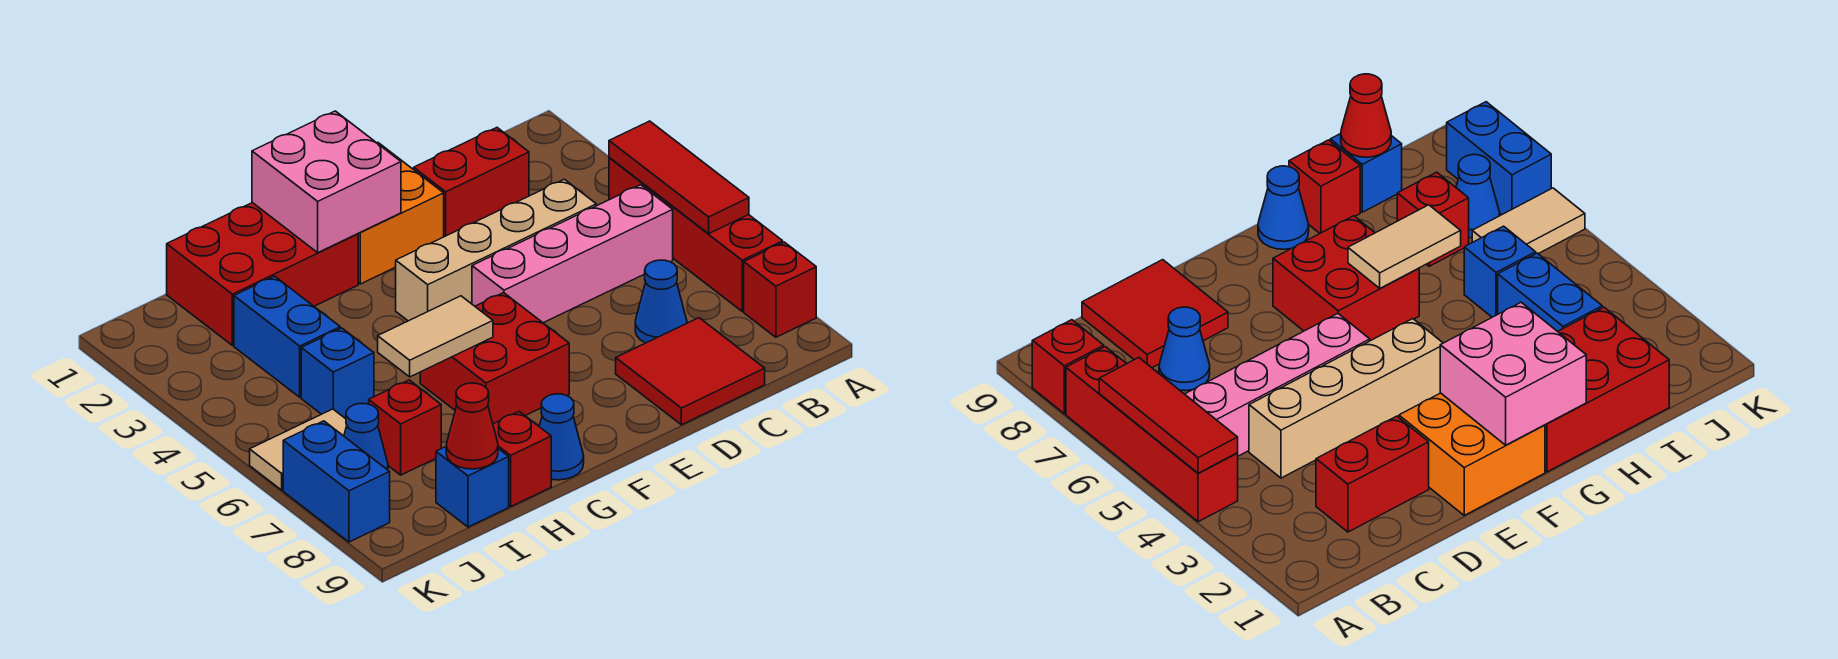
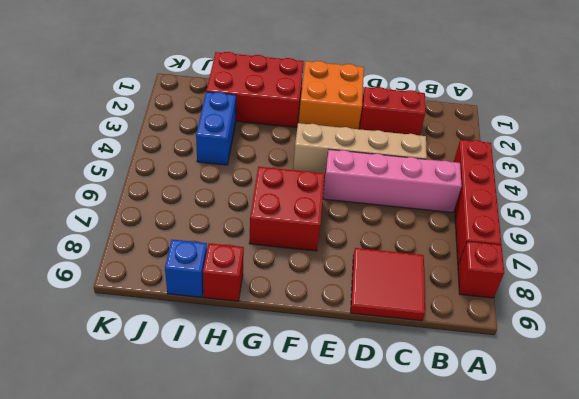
none -> blue cone C7 level 1
none -> blue cone G9 level 1
none -> blue brick I5 level 1

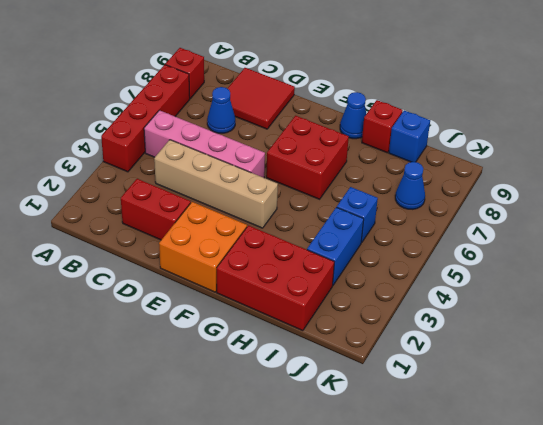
none -> red brick I7 level 1
none -> tan tile J6:K6 level 1
none -> blue brick K7:K8 level 1

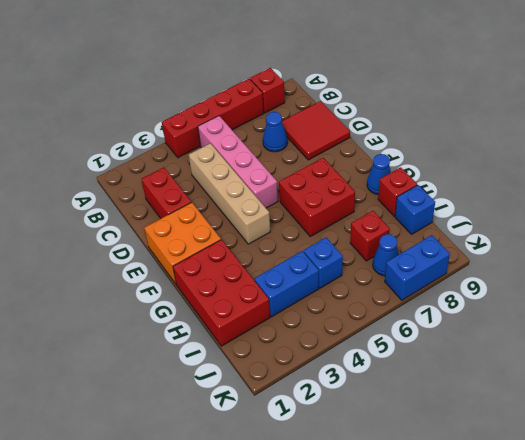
none -> tan tile J6:K6 level 1
none -> red tile A4:A6 level 2
none -> pink brick F1:G2 level 2

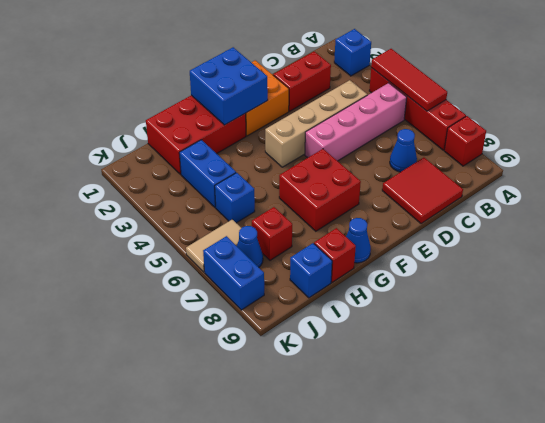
blue brick A2 level 1 -> none
blue brick F1:G2 level 2 -> pink brick F1:G2 level 2
none -> tan tile G6:H6 level 2
none -> red cone I9 level 2

